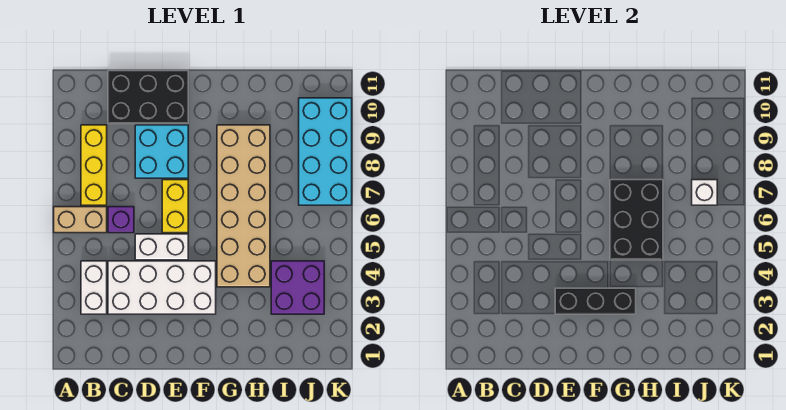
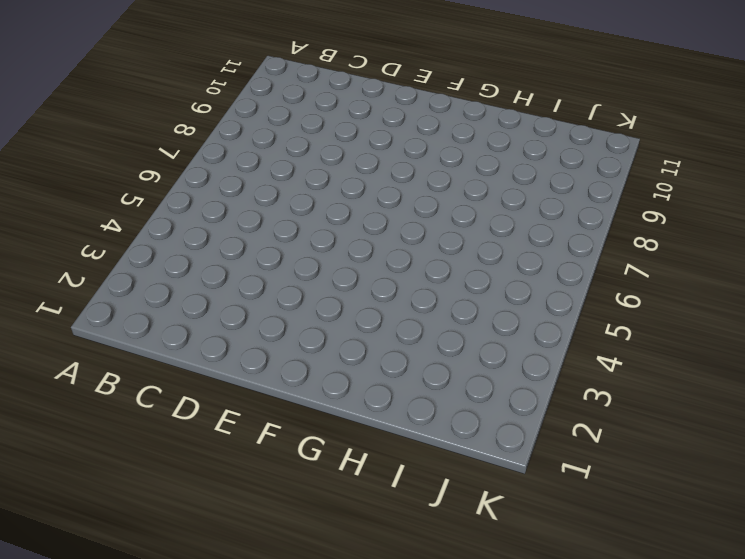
none -> tan brick A6:B6 level 1
none -> white brick B3:B4 level 1
none -> yellow brick B7:B9 level 1

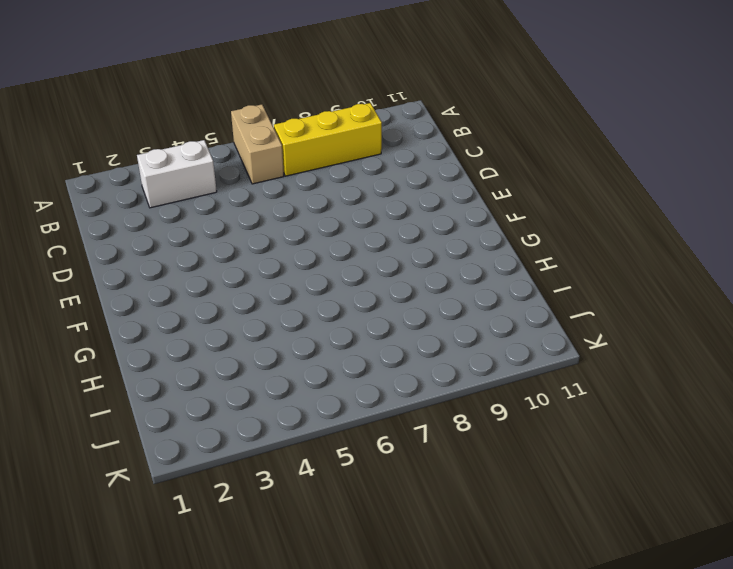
none -> white brick C3:F4 level 1
none -> purple brick C6 level 1
none -> black brick C10:E11 level 1

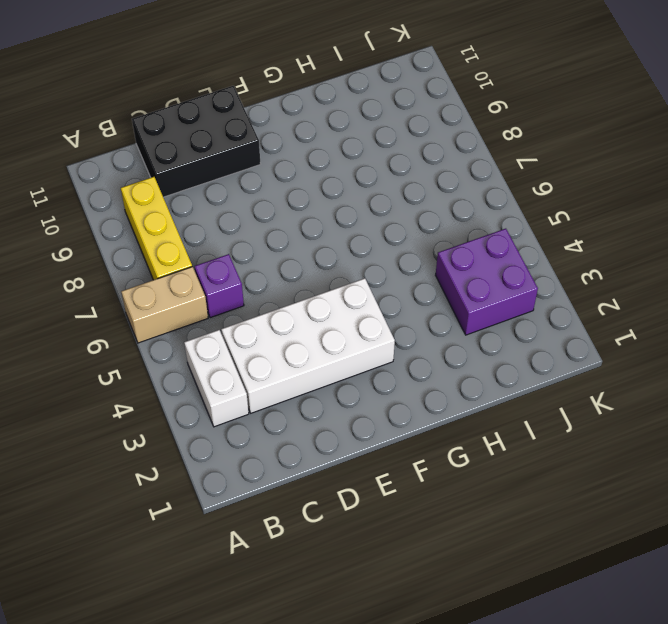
none -> white brick D5:E5 level 1
none -> cyan brick D8:E9 level 1
none -> yellow brick E6:E7 level 1

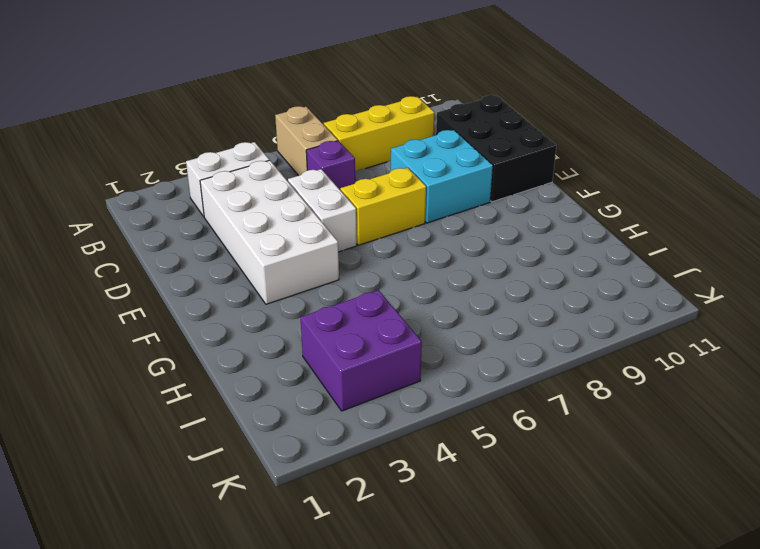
none -> tan brick G4:H9 level 1
none -> cyan brick J7:K10 level 1
none -> black brick E3:G3 level 2

